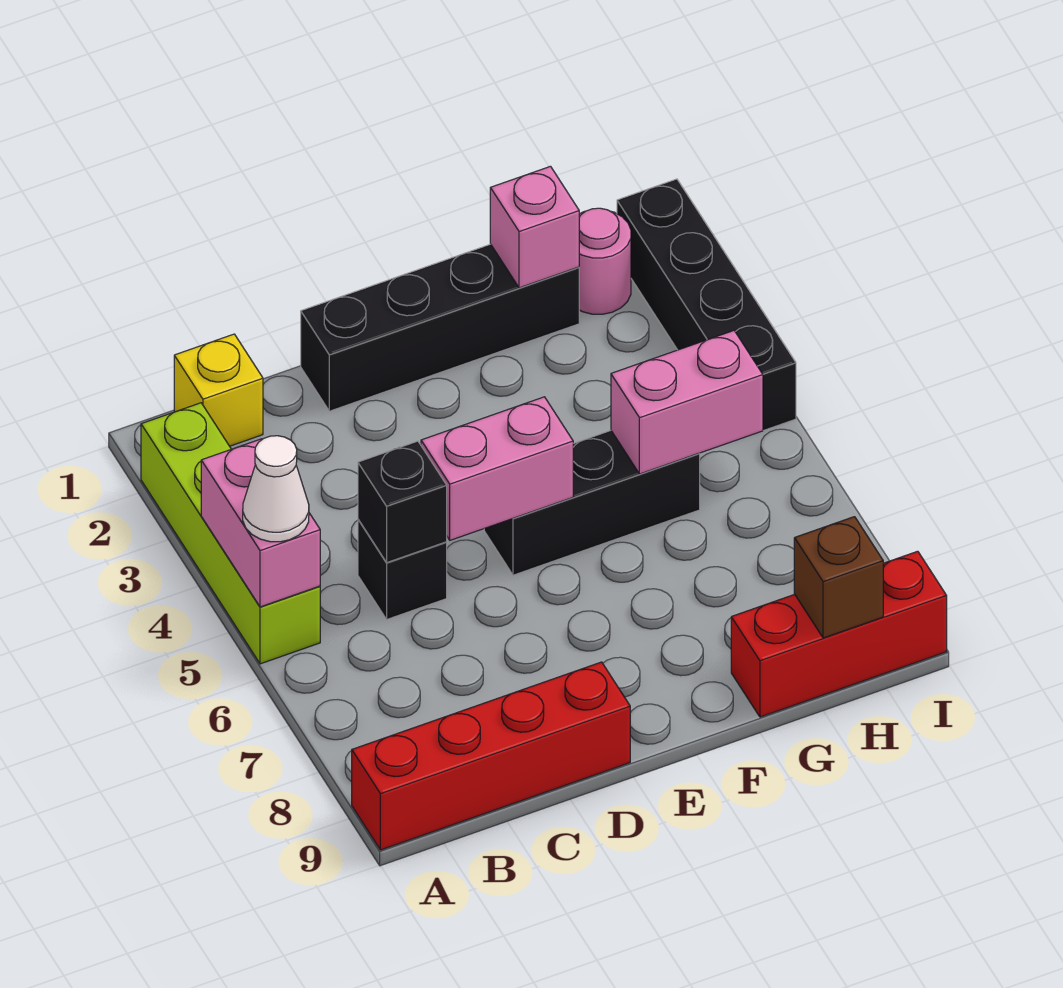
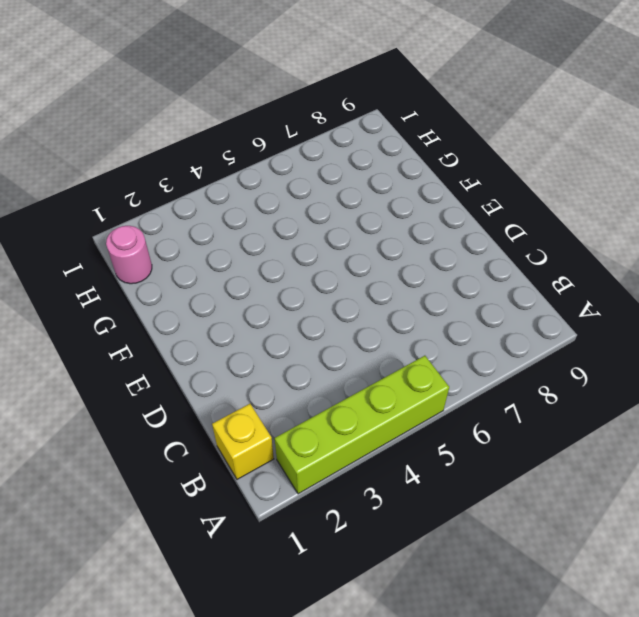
none -> red brick A9:D9 level 1
none -> black brick C5 level 1
none -> black brick D1:G1 level 1

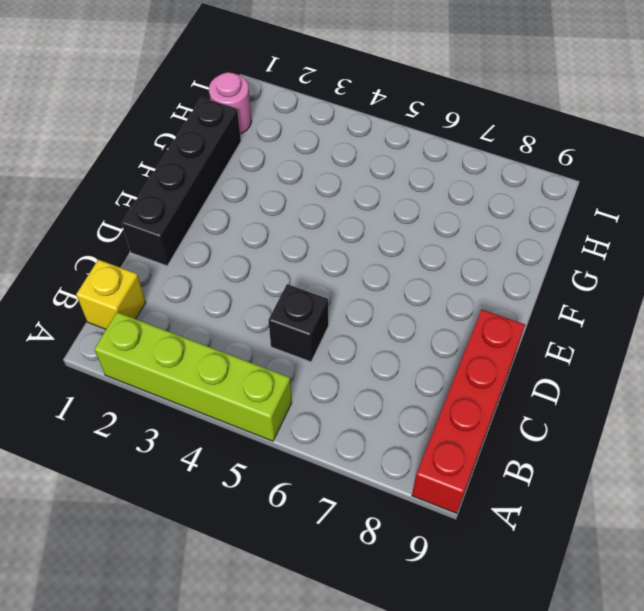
none -> black brick E5:G5 level 1
none -> red brick G9:I9 level 1
none -> black brick I1:I4 level 1

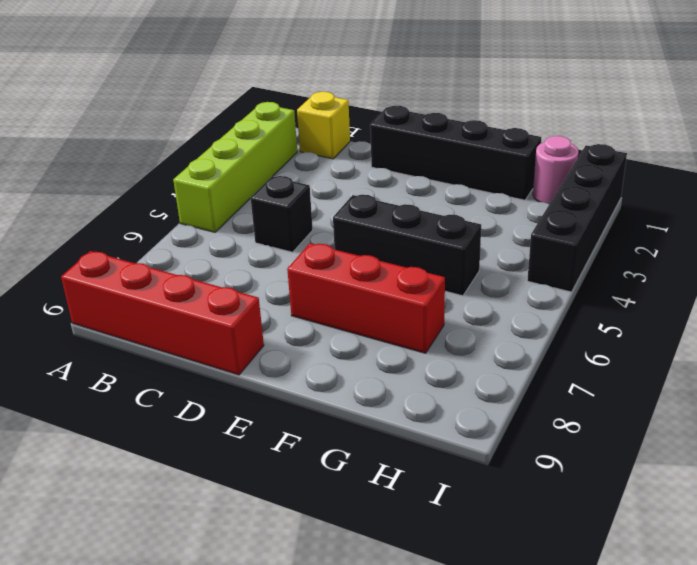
red brick E7:G7 level 1 -> red brick G9:I9 level 1
none -> pink brick A4:A5 level 2
none -> black brick C5 level 2
none -> pink brick D5:E5 level 2

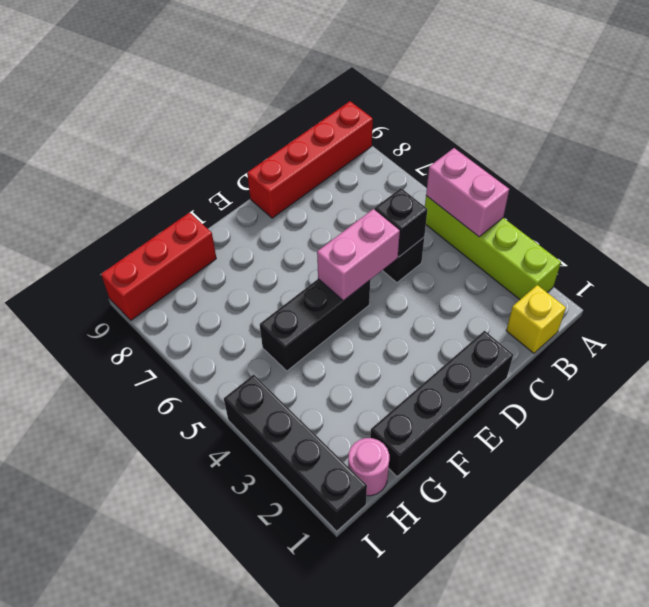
none -> pink brick G1 level 2
none -> pink brick G5:H5 level 2
none -> brown brick H9 level 2

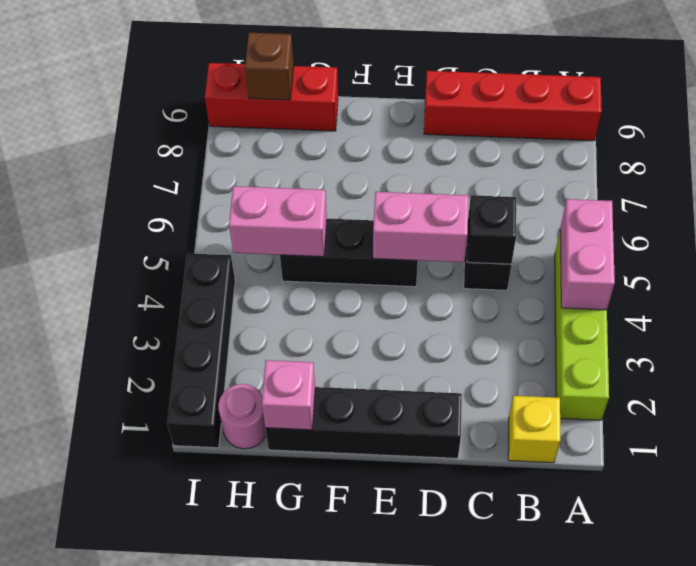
none -> white cone A5 level 3

